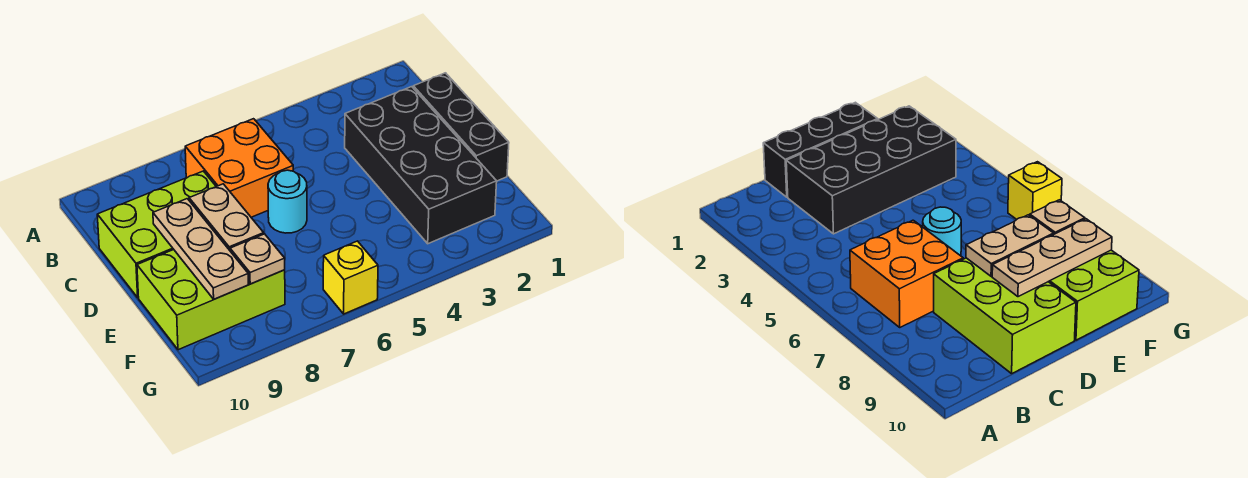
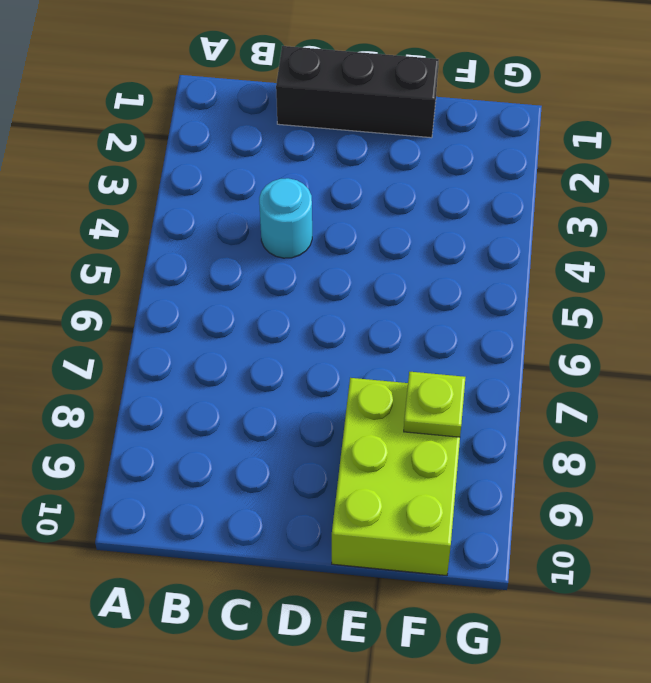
cyan round brick C4 level 1 -> cyan round brick D6 level 1
lime plate F8 level 2 -> tan plate F8 level 2
none -> orange brick B6:C7 level 1
none -> black brick C2:F3 level 1

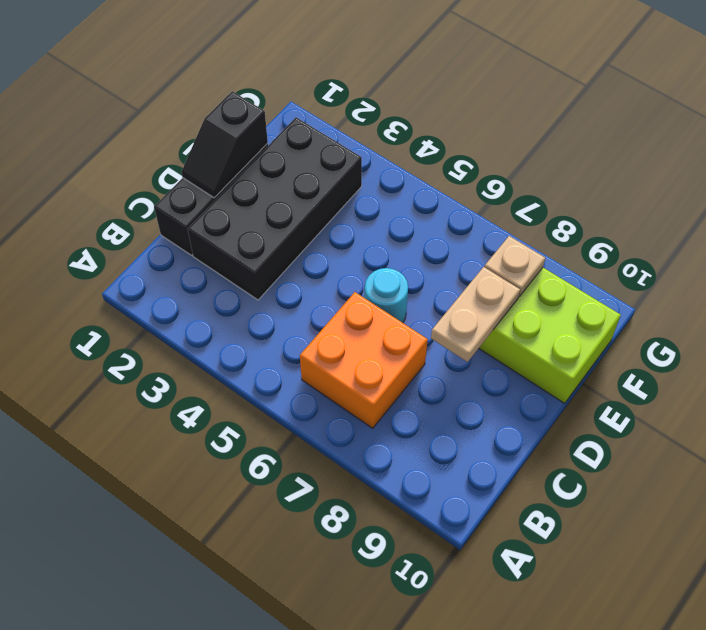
black slope D1:E1 level 2 top E -> none
none -> lime brick C8:D10 level 1
none -> yellow brick G6 level 1

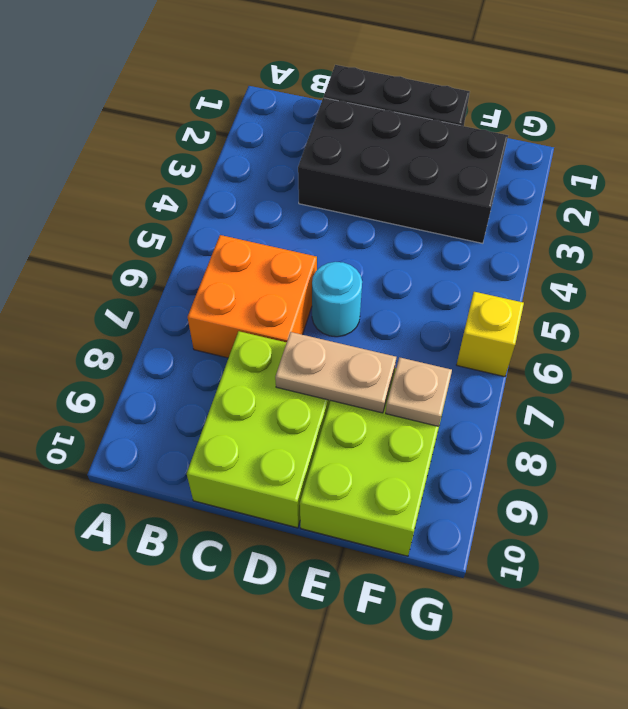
none -> tan plate D9:F9 level 2

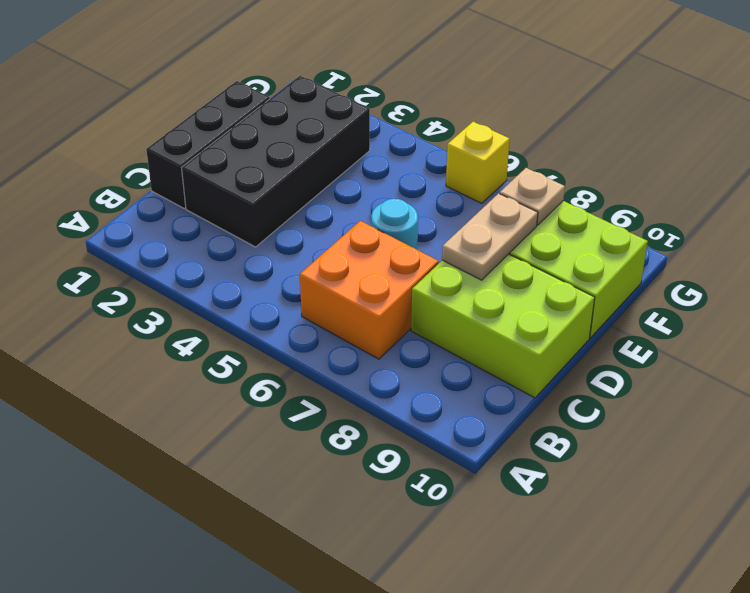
none -> tan plate D9:F9 level 2

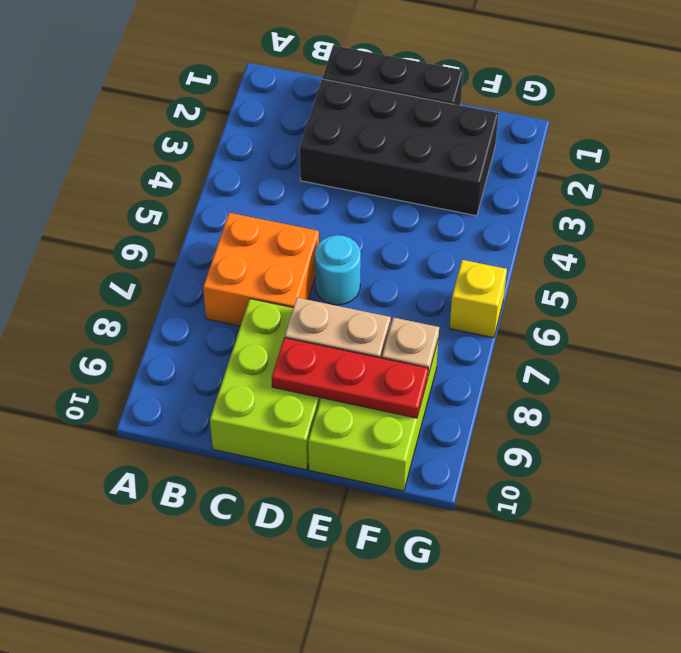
red plate D9:F9 level 2 -> tan plate D9:F9 level 2

